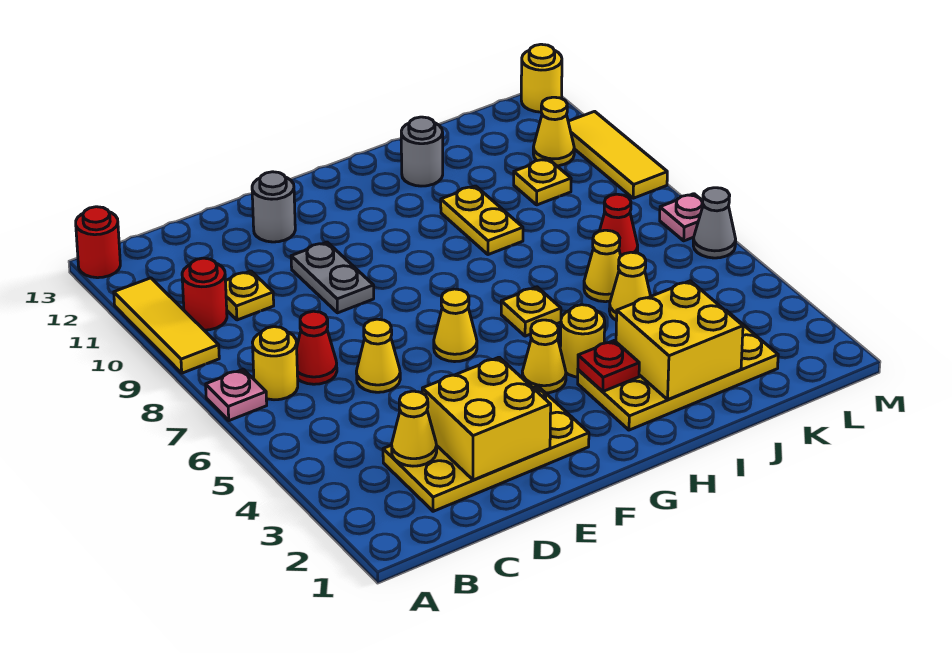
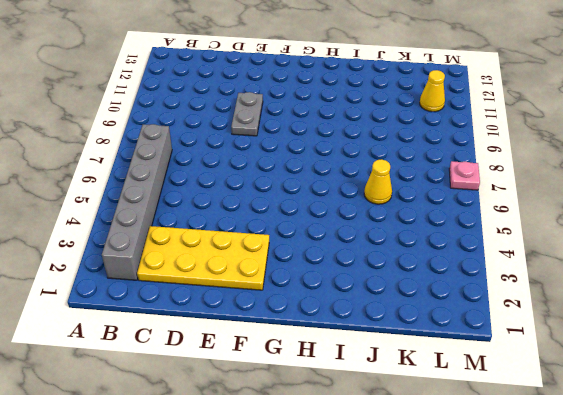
grey brick B2:B7 level 1 -> yellow round brick B7 level 1
none -> pink plate A7 level 1
none -> yellow tile A9:A11 level 1
none -> red round brick A13 level 1
none -> red round brick B10 level 1

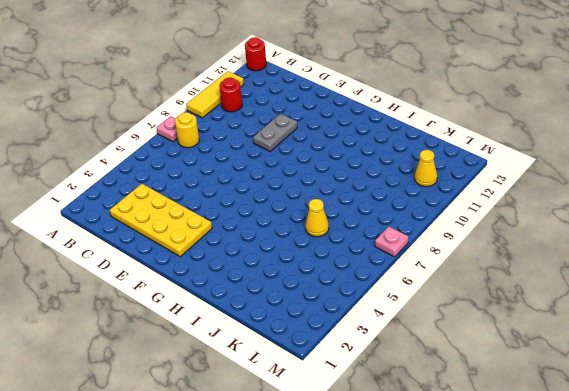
none -> red cone C7 level 1
none -> yellow plate C10 level 1
none -> yellow cone D6 level 1
none -> grey round brick E12 level 1

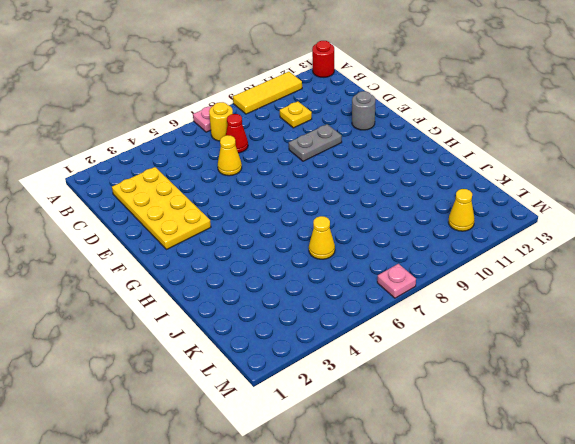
none -> red round brick B10 level 1
none -> yellow cone F6 level 1
none -> yellow cone G4 level 1
none -> yellow plate H2:K3 level 1

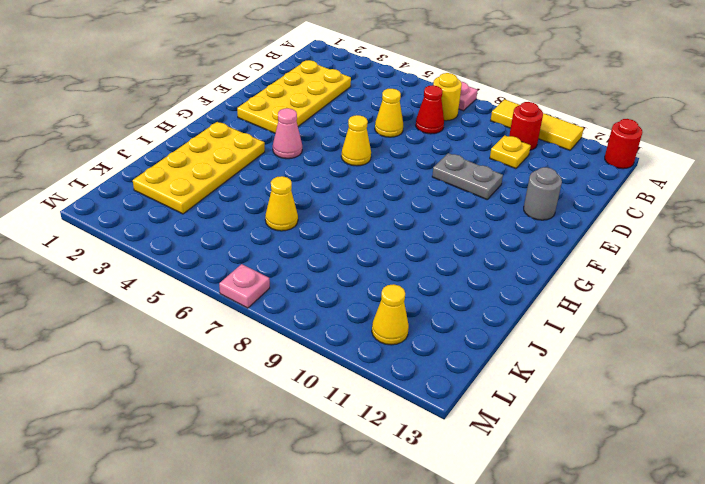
pink cone G4 level 1 -> yellow cone G4 level 1
none -> yellow round brick H4 level 1
none -> yellow plate H6 level 1
none -> yellow plate I9:I10 level 1
none -> grey round brick I12 level 1

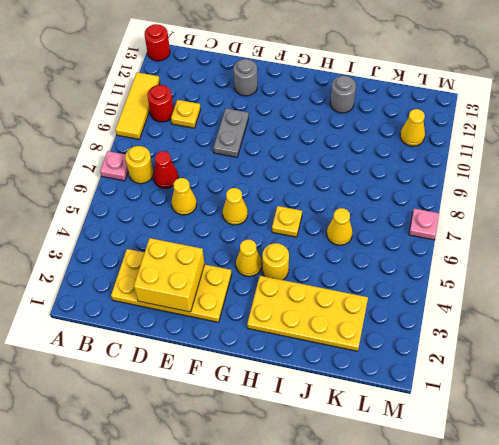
none -> yellow plate I9:I10 level 1
none -> yellow cone J5 level 1
none -> red cone K7 level 1
none -> yellow plate K10 level 1

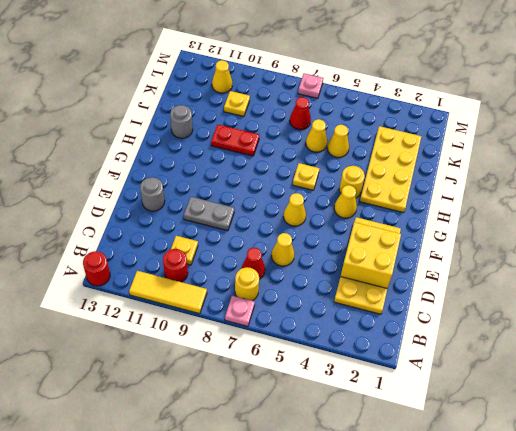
red plate I9:I10 level 1 -> yellow plate I9:I10 level 1
none -> grey cone M6 level 1
none -> yellow tile M9:M11 level 1
none -> yellow round brick M13 level 1
none -> yellow cone C3 level 2

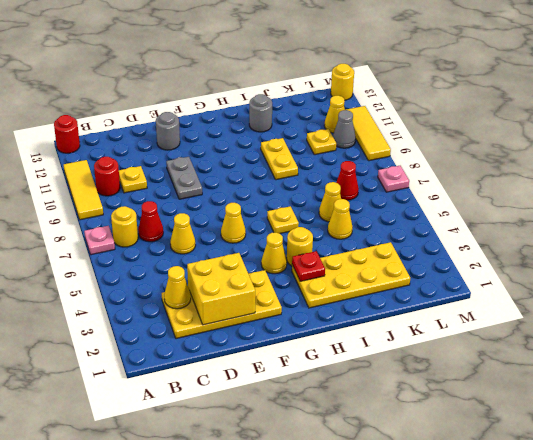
grey cone L10 level 1 -> grey cone M6 level 1
none -> yellow brick I2:J3 level 2

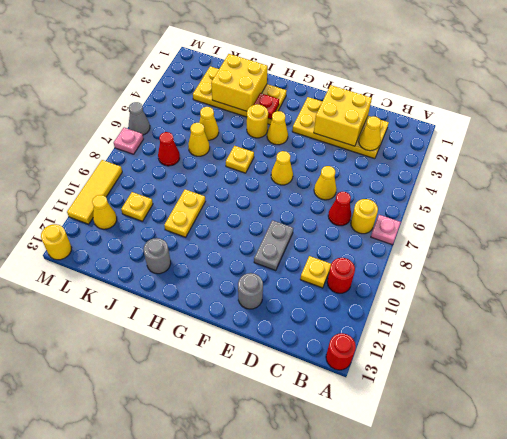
none -> yellow tile A9:A11 level 1

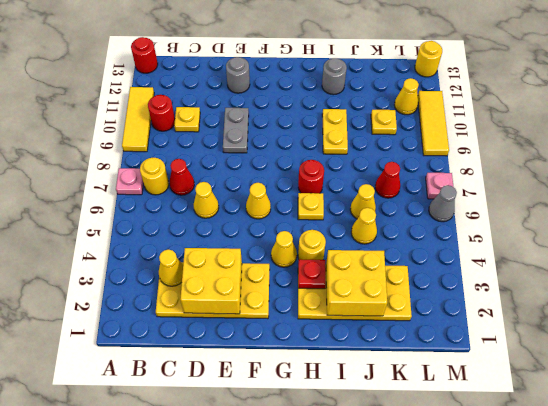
red round brick H7 level 1 -> none

